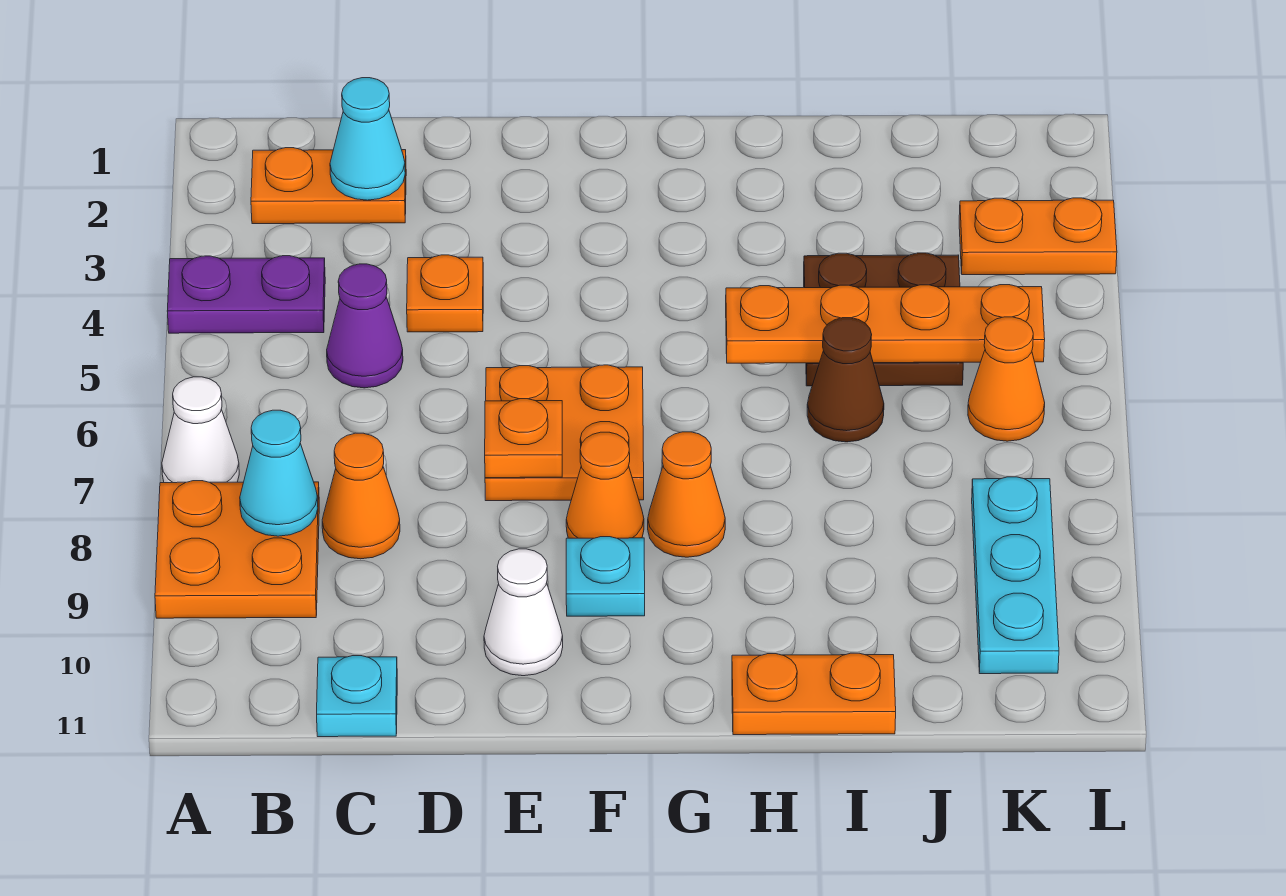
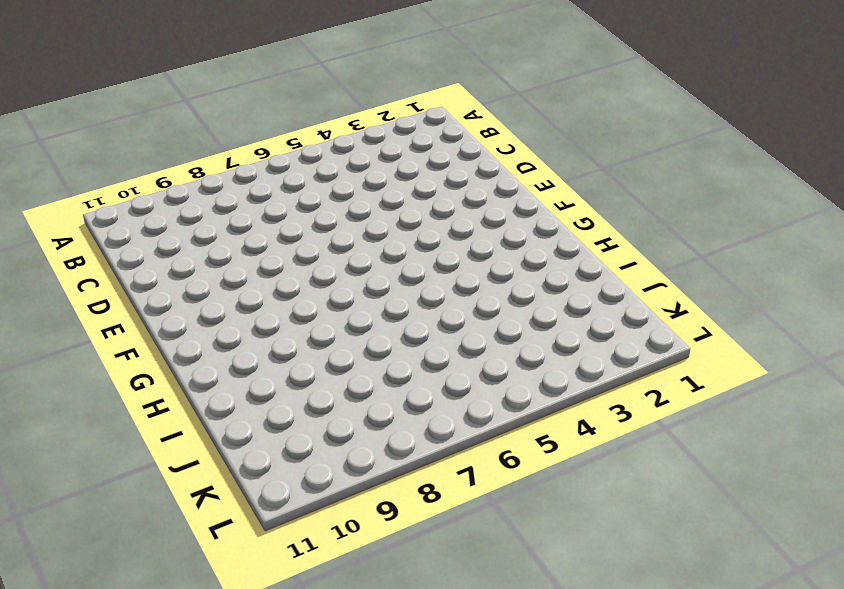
none -> purple plate A4:B4 level 1
none -> white cone A7 level 1
none -> orange plate A8:B9 level 1

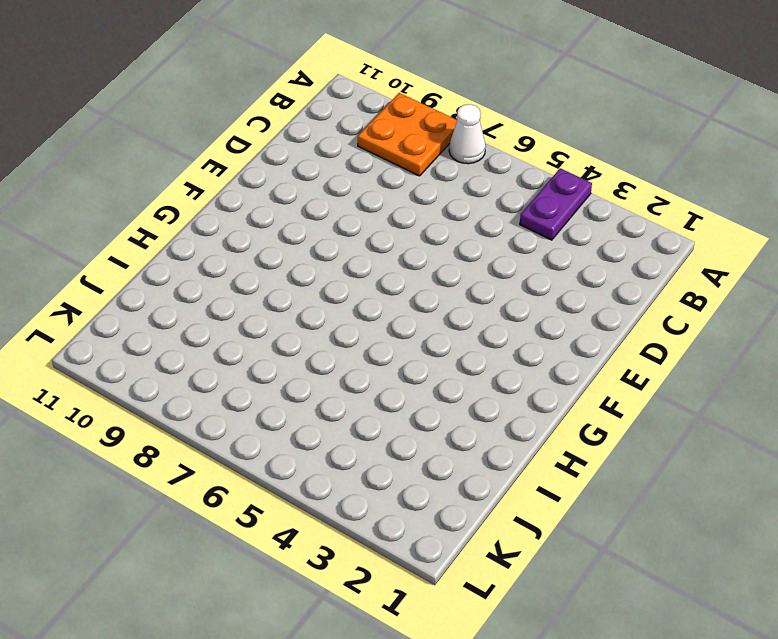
none -> orange plate B2:C2 level 1
none -> purple cone C5 level 1
none -> orange cone C8 level 1

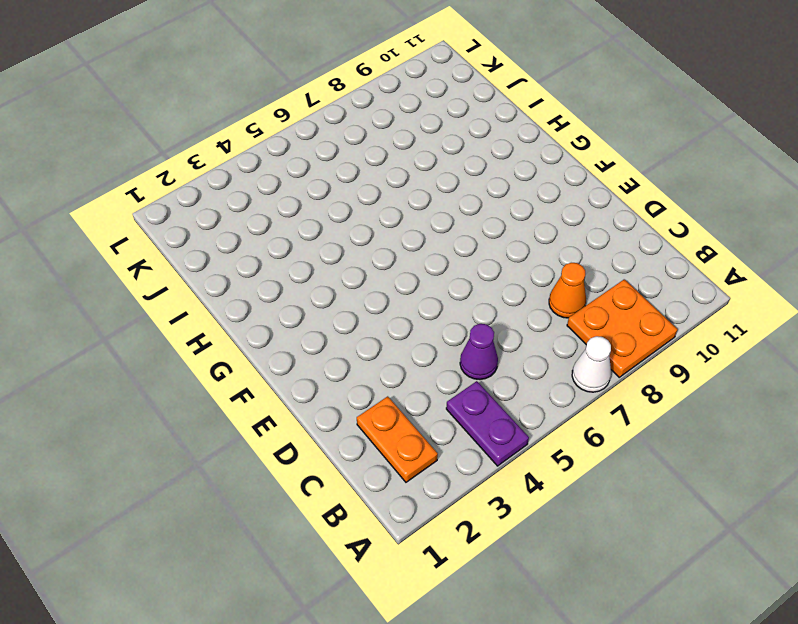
none -> cyan plate C11 level 1
none -> orange plate D4 level 1
none -> orange plate E6:F7 level 1

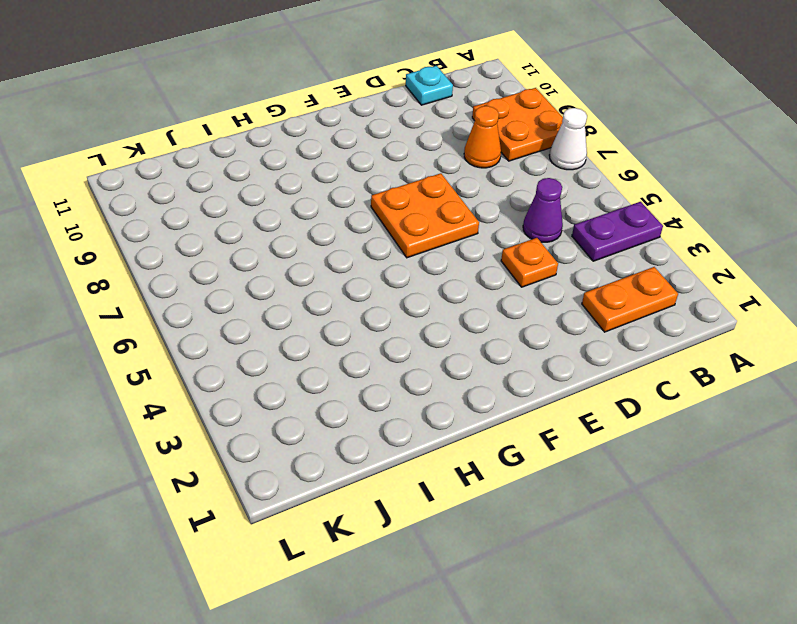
none -> white cone E10 level 1
none -> orange cone F8 level 1
none -> cyan plate F9 level 1

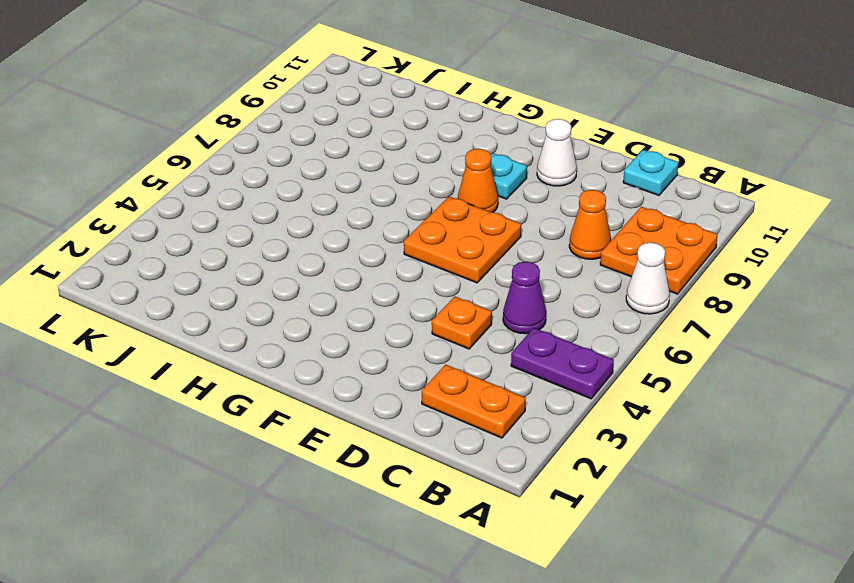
none -> orange cone G8 level 1
none -> orange plate H11:I11 level 1
none -> brown plate I4:J5 level 1

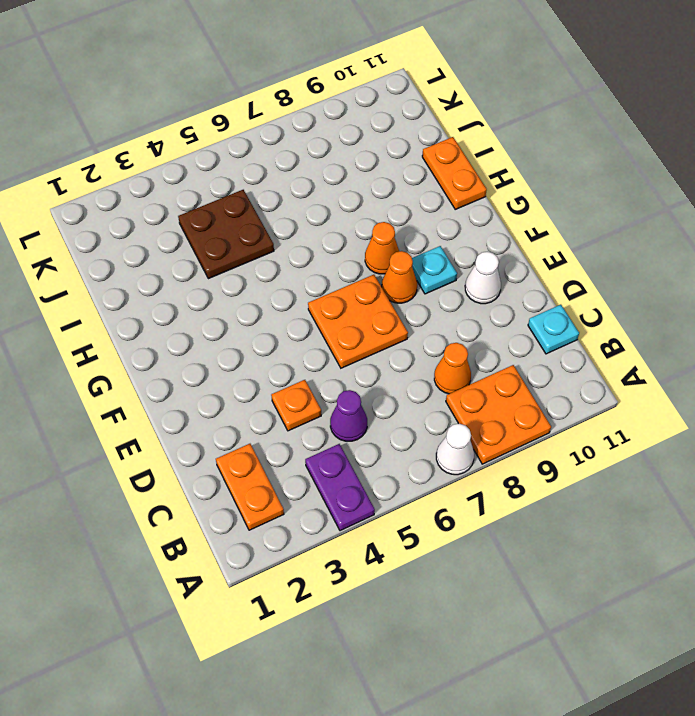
none -> brown cone I6 level 1
none -> orange plate K3:L3 level 1
none -> orange cone K6 level 1

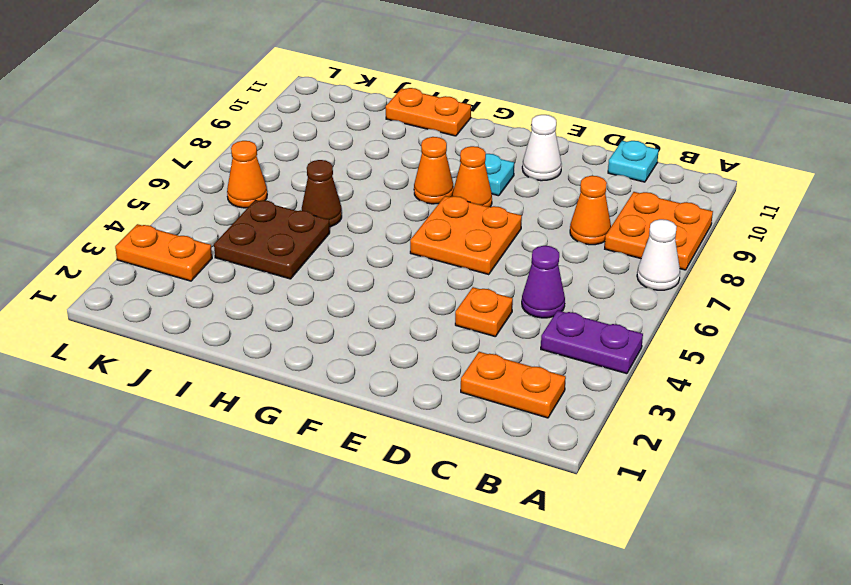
none -> cyan plate K8:K10 level 1
none -> cyan cone B8 level 2
none -> cyan cone C2 level 2

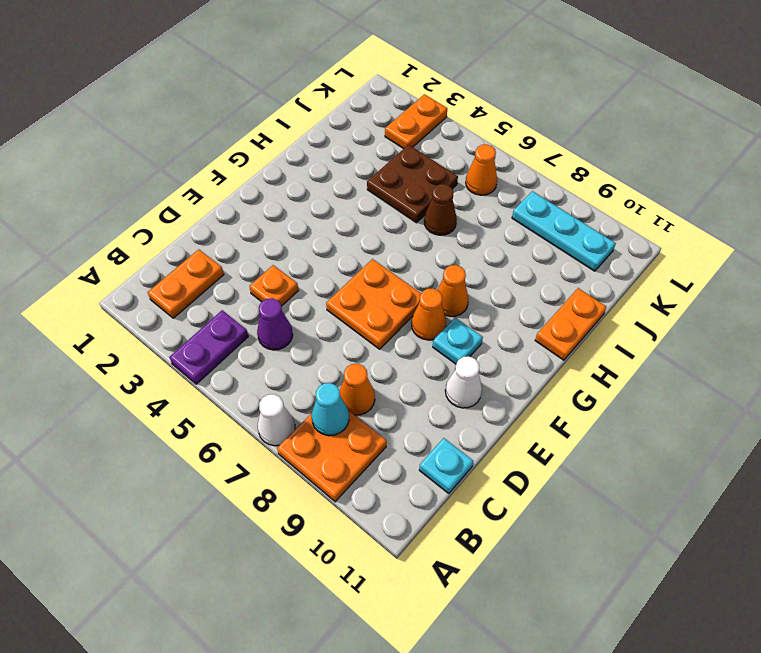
none -> cyan cone C2 level 2
none -> orange plate E7 level 2
none -> orange plate H5:K5 level 2

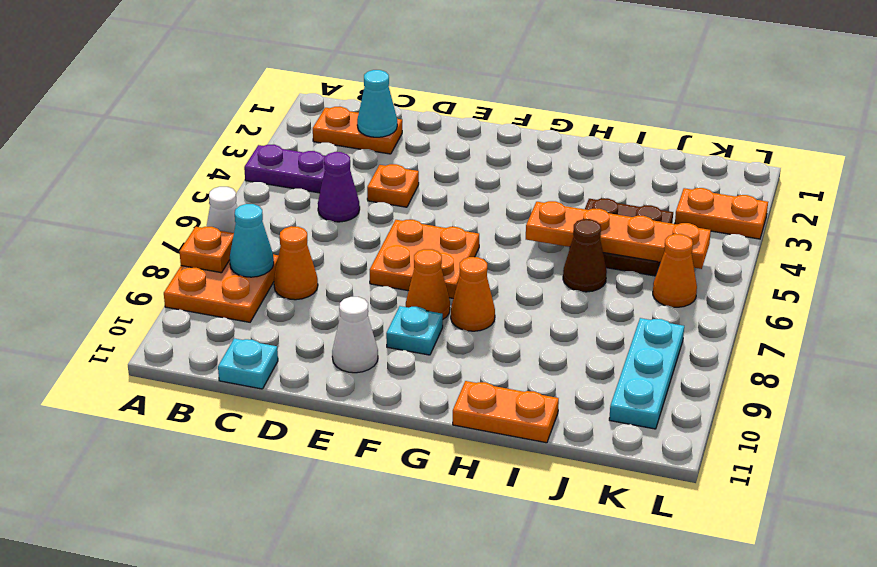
orange plate A8 level 2 -> orange plate E7 level 2

